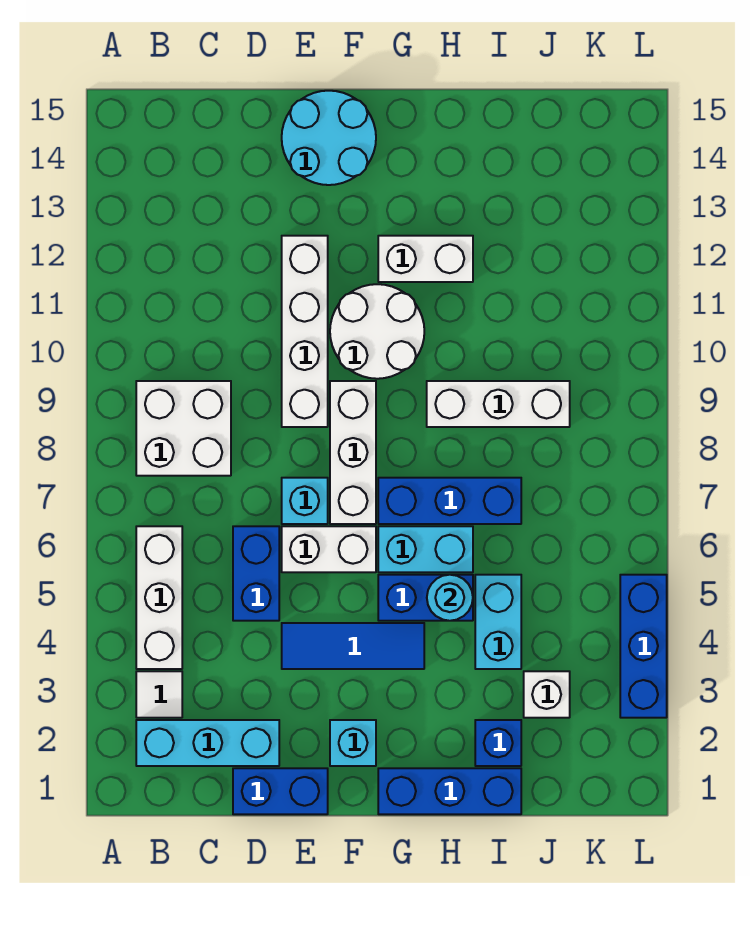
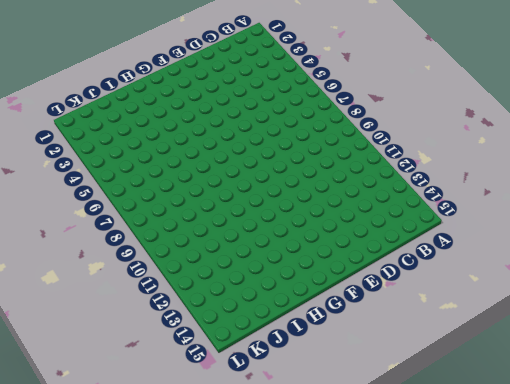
none -> cyan brick B2:D2 level 1
none -> white tile B3 level 1
none -> white brick B4:B6 level 1

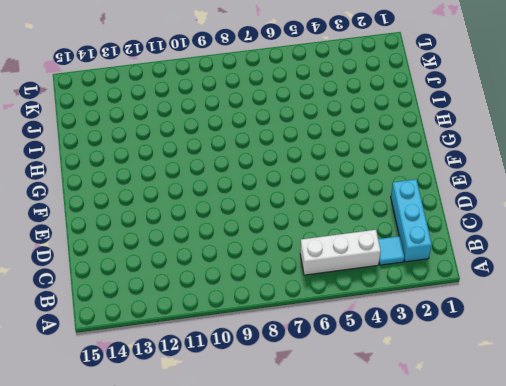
cyan tile B3 level 1 -> white tile B3 level 1
none -> white brick B8:C9 level 1
none -> blue brick D1:E1 level 1
none -> blue brick D5:D6 level 1

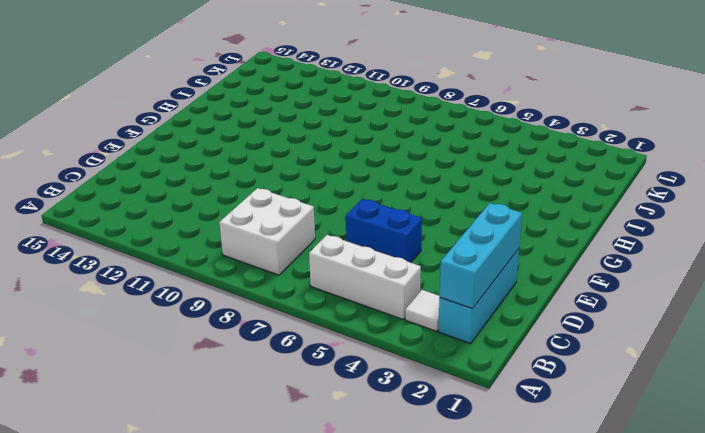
cyan brick B2:D2 level 2 -> none
none -> blue brick D1:E1 level 1
none -> blue tile E4:G4 level 1
none -> white brick E6:F6 level 1

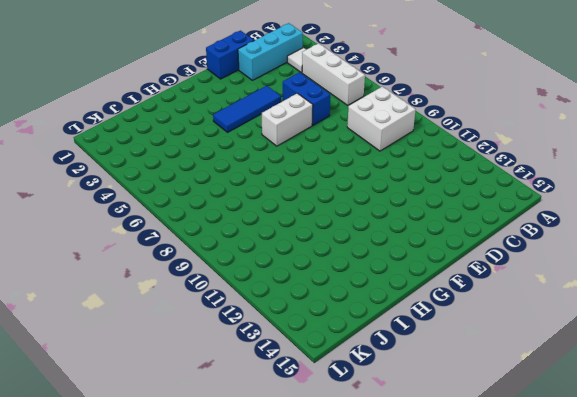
none -> cyan brick E7 level 1
none -> white brick E9:E12 level 1
none -> cyan round brick E14:F15 level 1

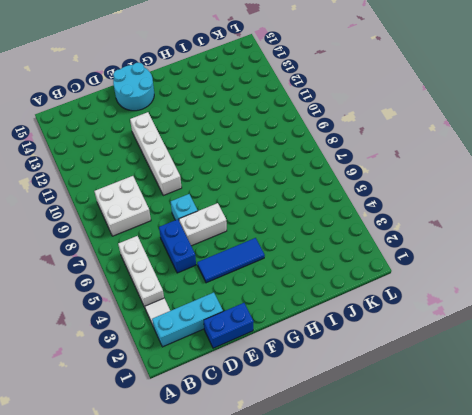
none -> cyan brick F2 level 1
none -> white brick F7:F9 level 1
none -> white round brick F10:G11 level 1

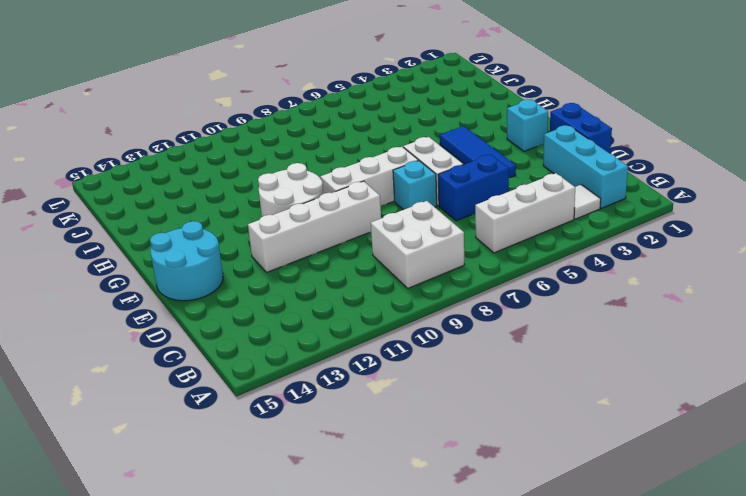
none -> blue brick G1:I1 level 1
none -> blue brick G5:H5 level 1
none -> cyan brick G6:H6 level 1

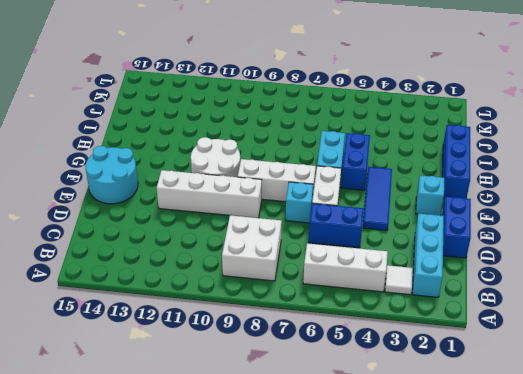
none -> blue brick G7:I7 level 1
none -> white brick G12:H12 level 1
none -> white brick H9:J9 level 1

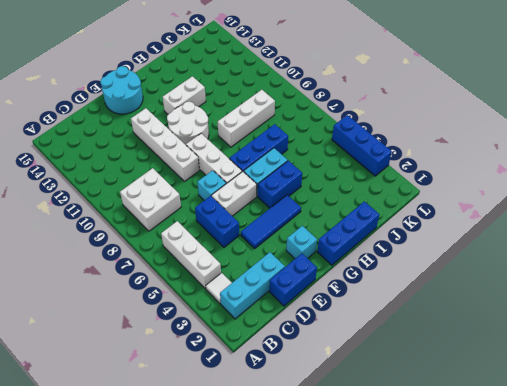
none -> blue brick I2 level 1
none -> cyan brick I4:I5 level 1
none -> white brick J3 level 1

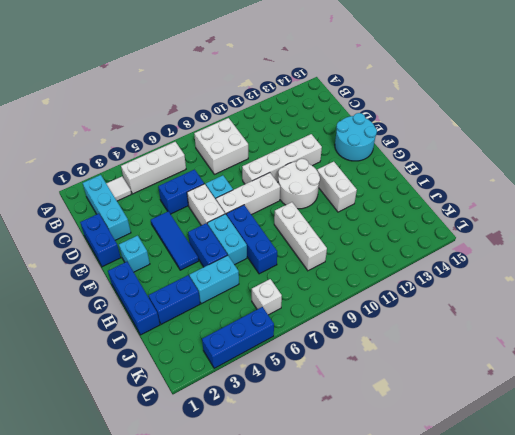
blue brick I2:I3 level 1 -> blue brick I2 level 1
white brick K6 level 1 -> white brick J3 level 1
none -> cyan round brick H5 level 2

